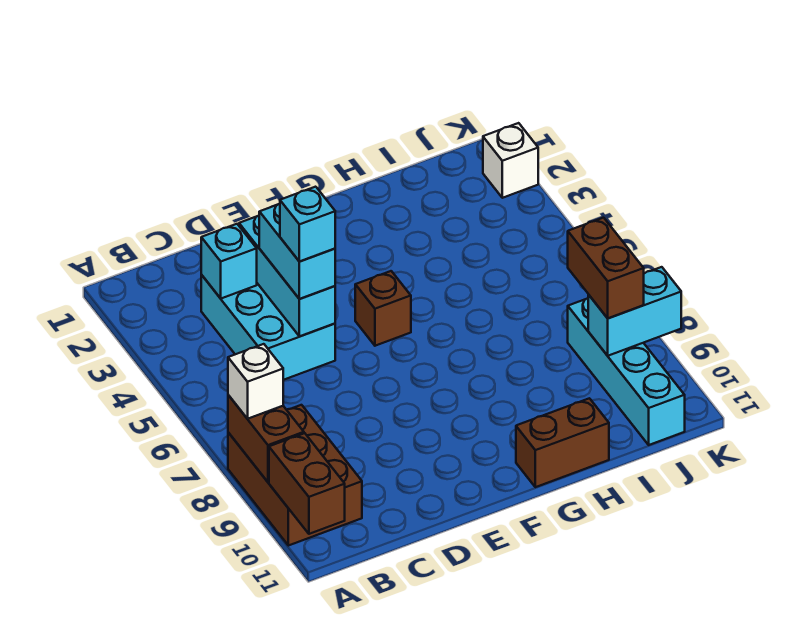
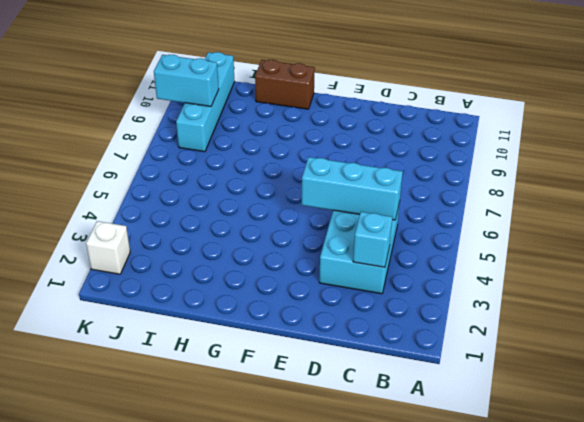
cyan brick C5:E5 level 2 -> cyan brick D3:D5 level 2
none -> brown brick A8:B10 level 1
none -> brown brick F5 level 1
none -> brown brick A8:A9 level 2

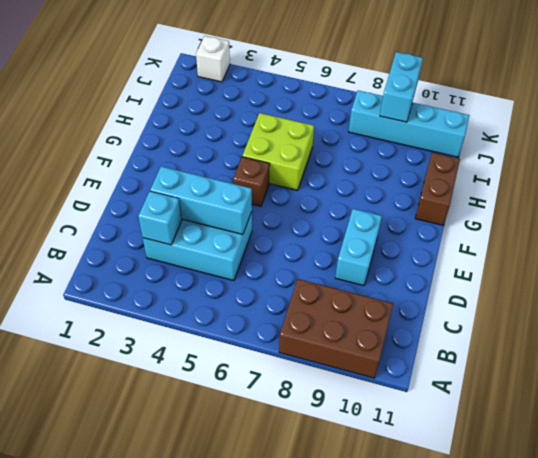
cyan brick D9:E9 level 1 -> cyan brick D4:D5 level 3
lime brick G5:H6 level 1 -> none
none -> brown brick A8:A9 level 2
none -> brown brick A10:A11 level 2
none -> white brick A8 level 3

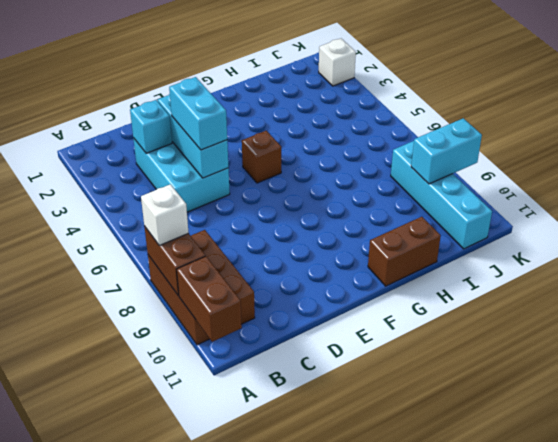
none -> brown brick J8:J9 level 3
none -> cyan brick D5 level 4

